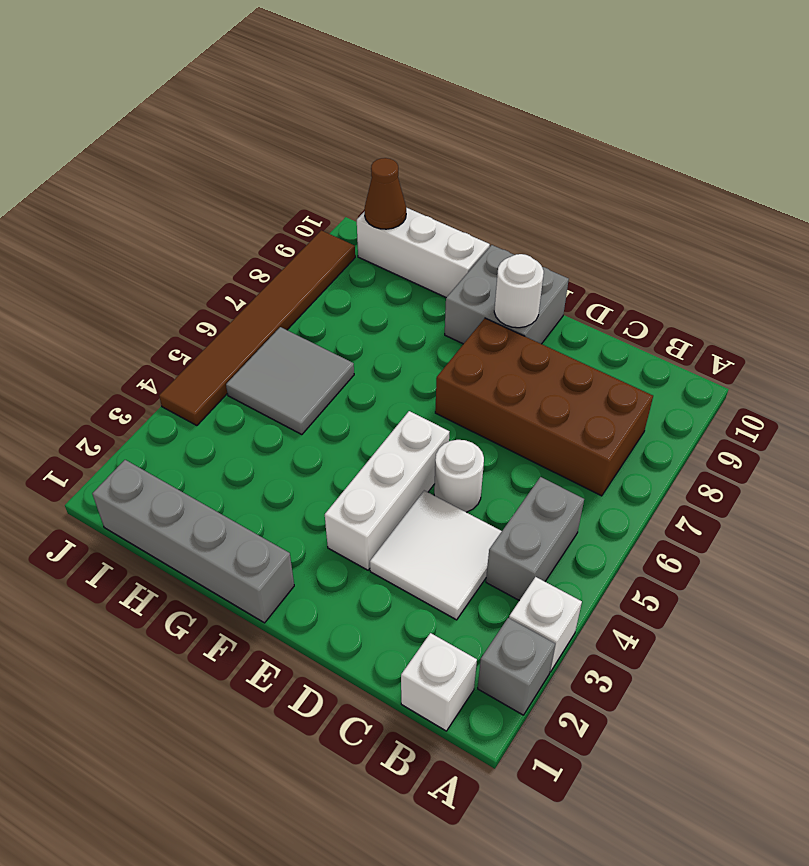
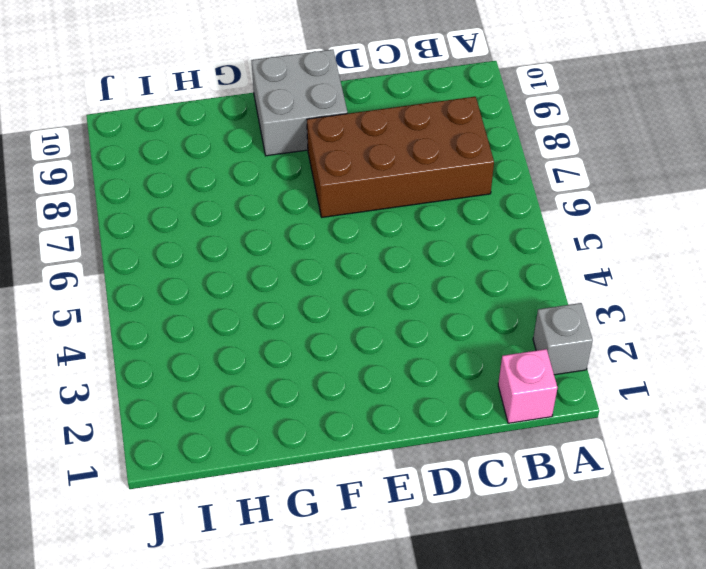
pink brick B1 level 1 -> white brick B1 level 1
none -> white brick A3 level 1
none -> grey brick B4:B5 level 1
none -> white tile C3:D4 level 1

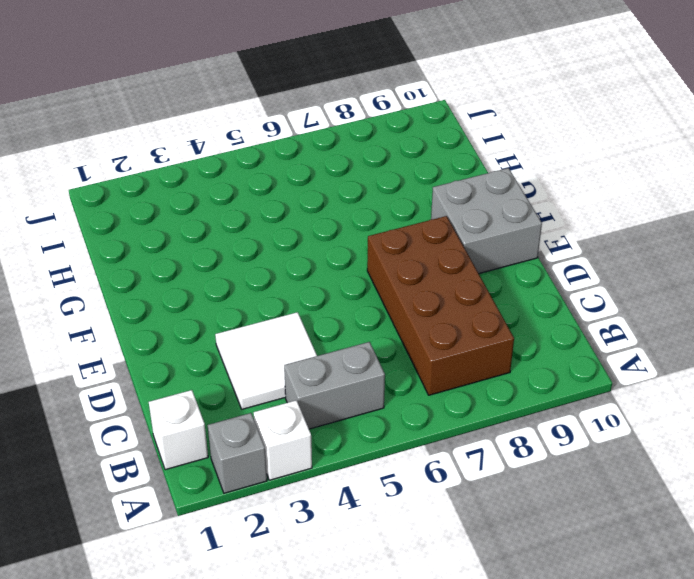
none -> white round brick D5 level 1
none -> white brick E3:E5 level 1
none -> grey brick F1:I1 level 1

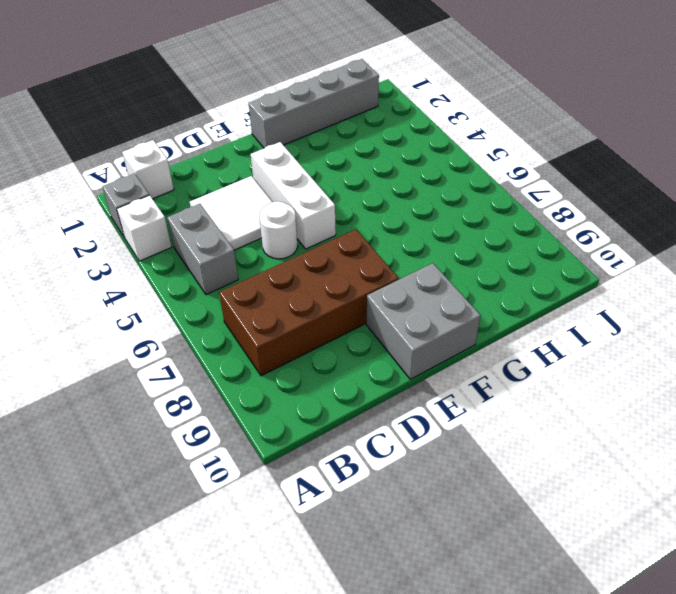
none -> white brick G10:I10 level 1
none -> grey tile H5:I6 level 1
none -> brown tile J4:J9 level 1

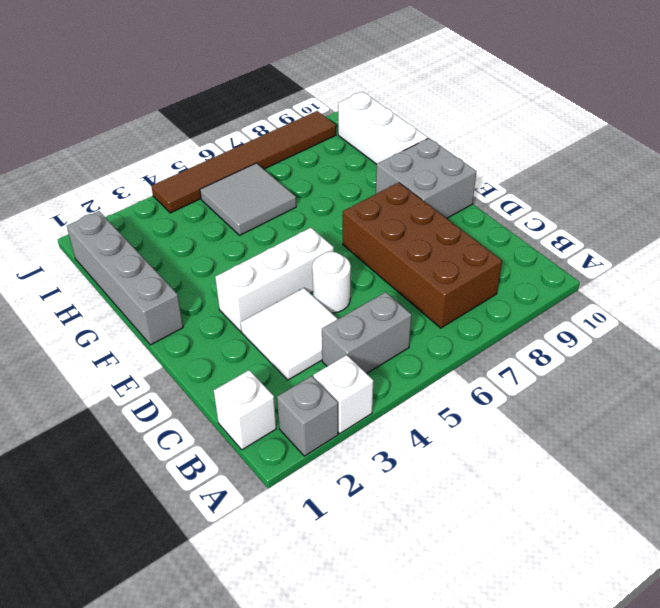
none -> white round brick E9 level 2
none -> brown cone I10 level 2

